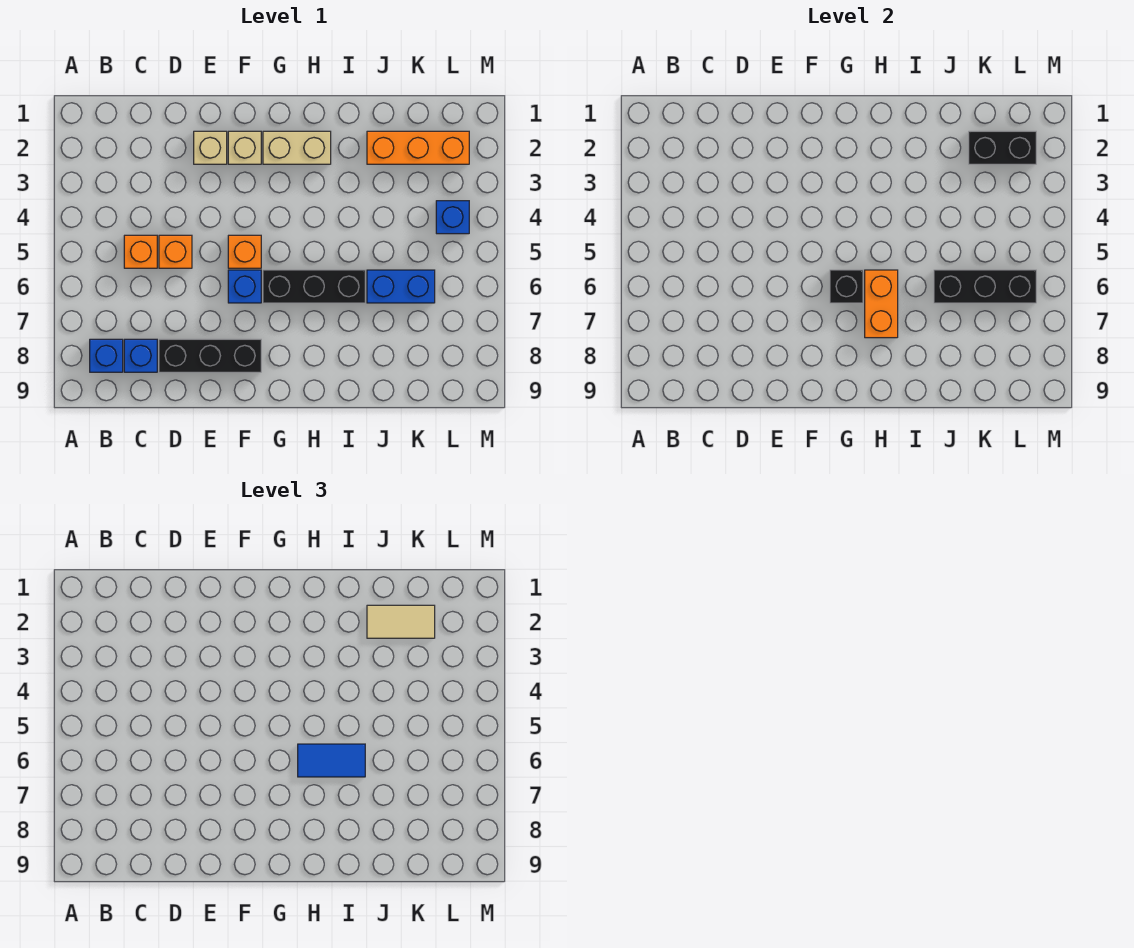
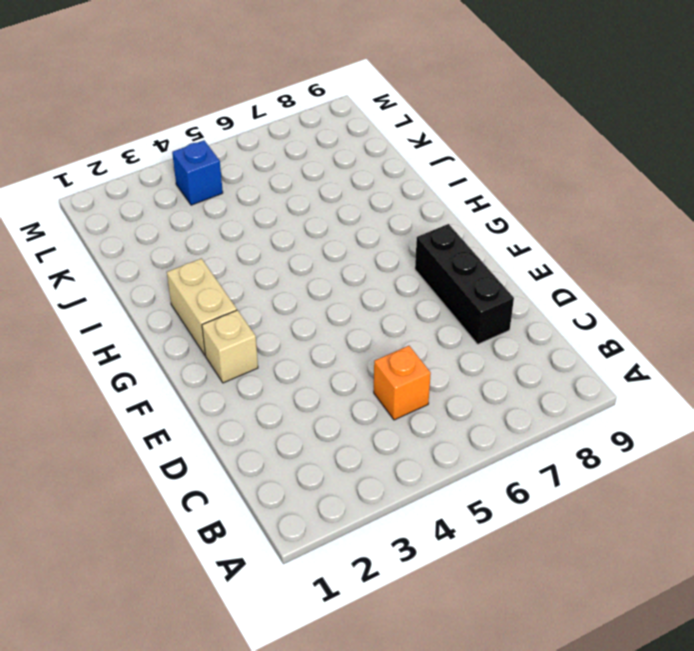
none -> blue brick B8 level 1
none -> blue brick C8 level 1
none -> orange brick D5 level 1

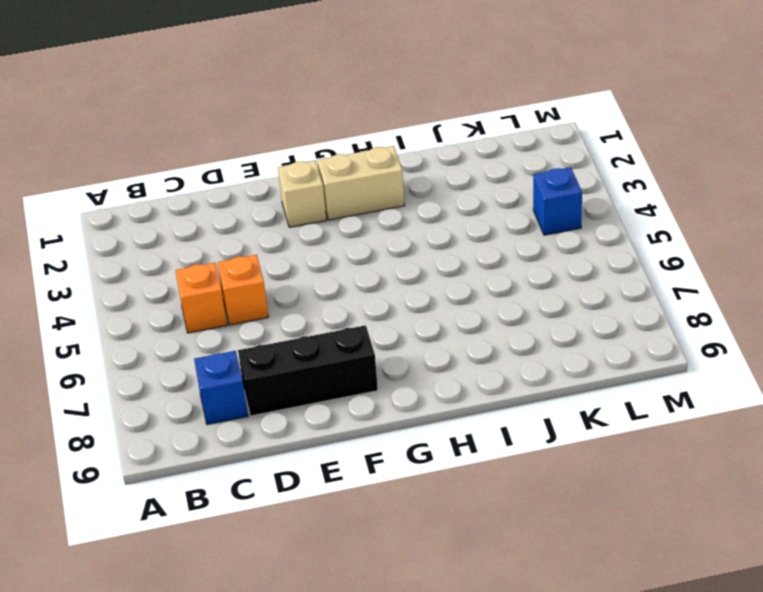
none -> blue brick B8 level 1
none -> tan brick E2 level 1
none -> orange brick F5 level 1

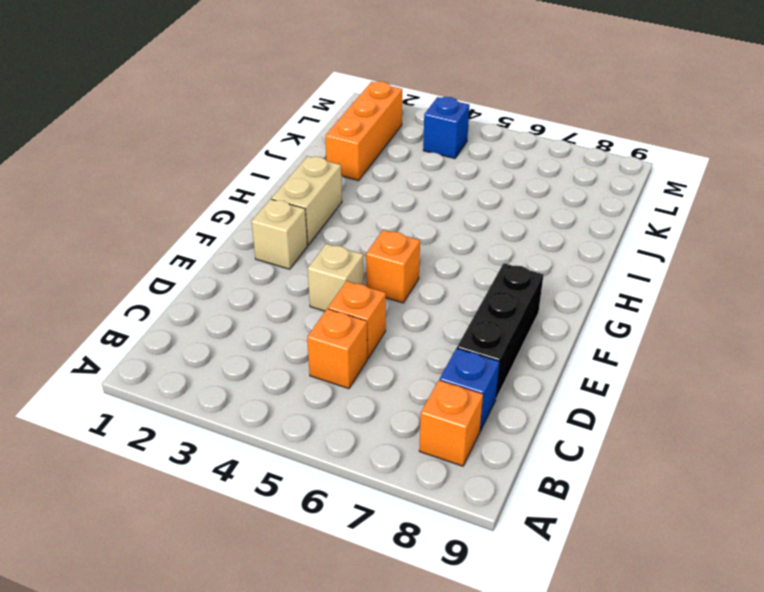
orange brick B8 level 1 -> blue brick B8 level 1
tan brick E4 level 1 -> tan brick E2 level 1
none -> blue brick F6 level 1
none -> black brick G6:I6 level 1
none -> blue brick J6:K6 level 1

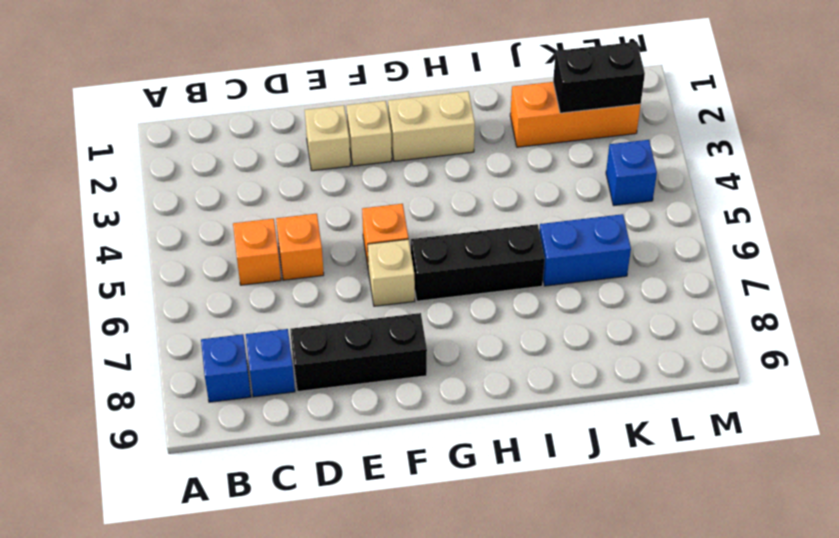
tan brick F6 level 1 -> blue brick F6 level 1
none -> black brick G6 level 2
none -> orange brick H6:H7 level 2
none -> black brick J6:L6 level 2

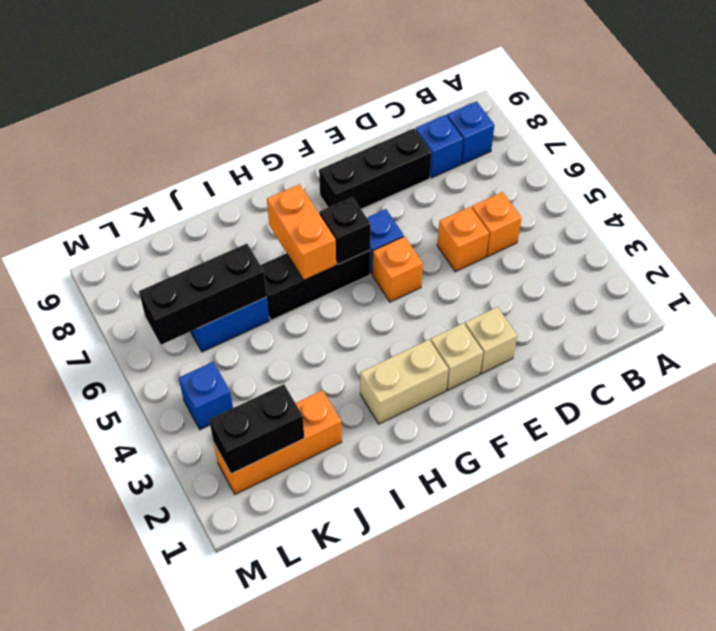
none -> blue tile H6:I6 level 3
none -> tan tile J2:K2 level 3

